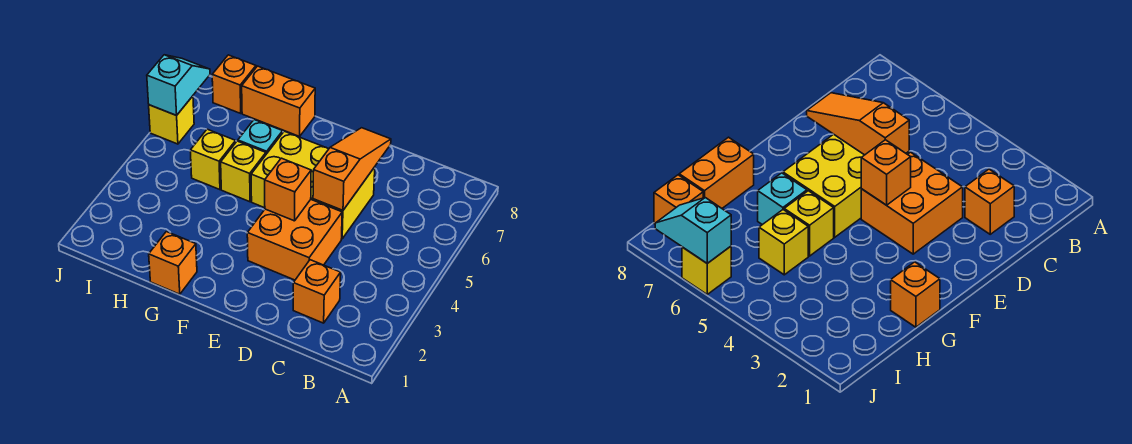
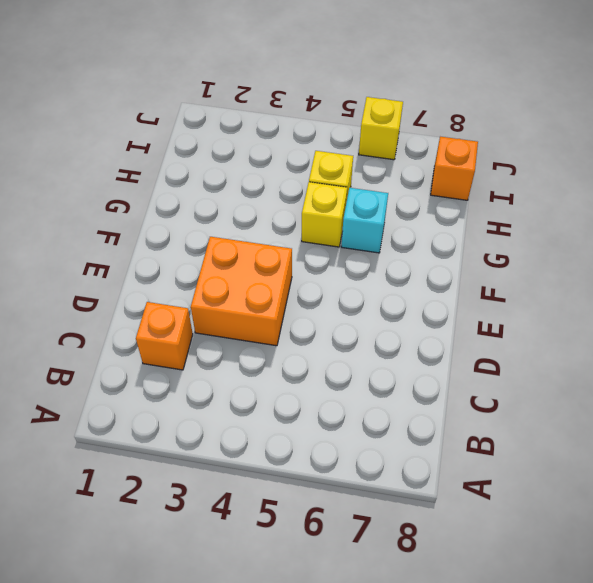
none -> yellow brick D5:F6 level 1
none -> orange brick G1 level 1
none -> orange brick G8:H8 level 1

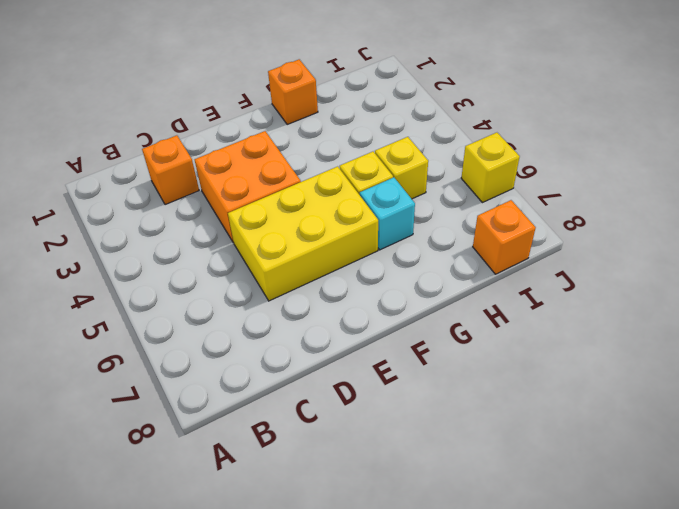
none -> orange brick G8:H8 level 1
none -> orange slope D5:D7 level 2 top 5
none -> orange brick E4 level 2

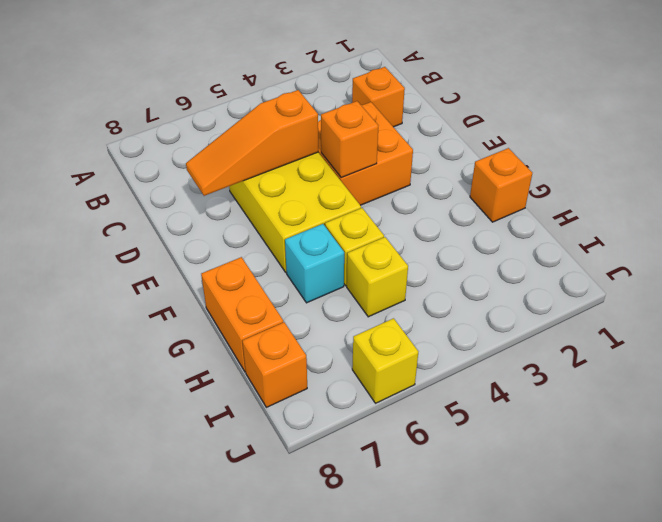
none -> cyan slope J6:J7 level 2 top 6

